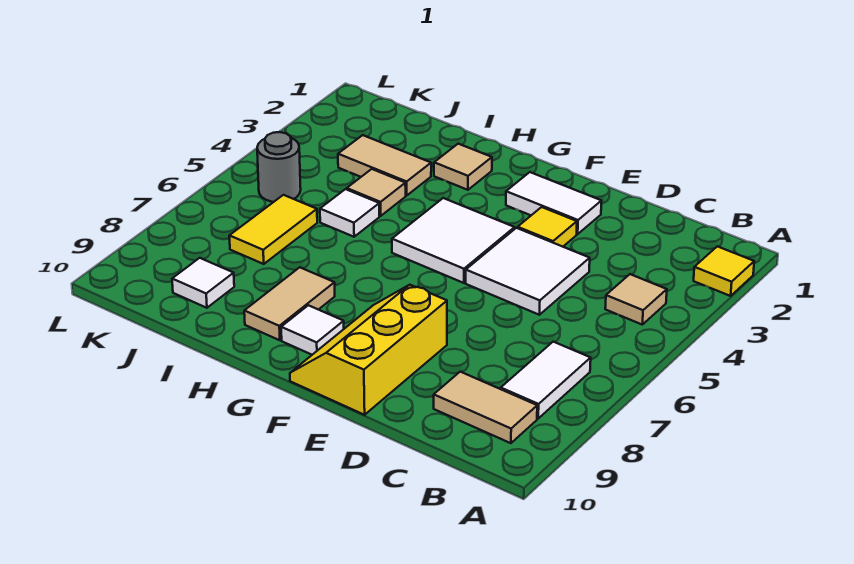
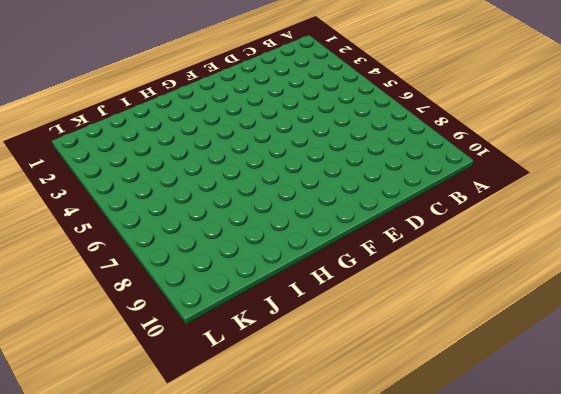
none -> yellow tile A2 level 1
none -> tan tile B4 level 1
none -> white tile B7:B8 level 1

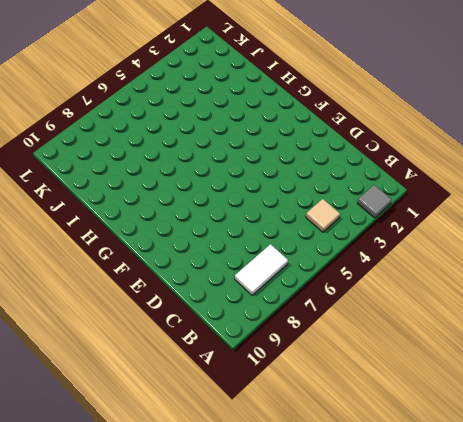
grey tile A2 level 1 -> yellow tile A2 level 1
none -> tan tile B9:C9 level 1
none -> white tile D4:E5 level 1
none -> white tile E2:F2 level 1

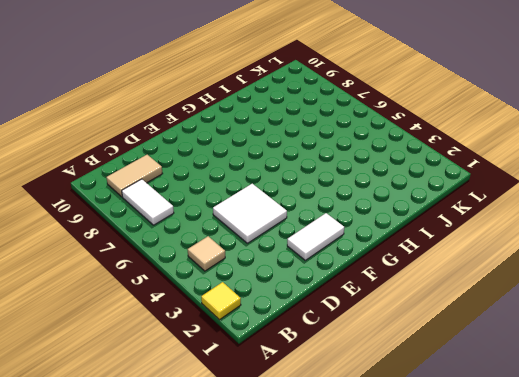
none -> yellow tile E3 level 1
none -> yellow slope E8:F10 level 1 top E
none -> white tile F4:G5 level 1

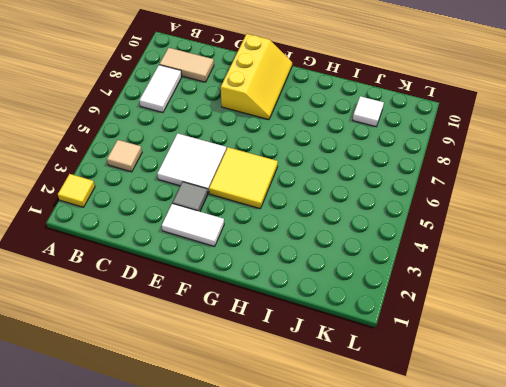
grey tile E3 level 1 -> yellow tile E3 level 1
yellow tile F4:G5 level 1 -> white tile F4:G5 level 1
none -> white tile G9 level 1
none -> tan tile H2 level 1
none -> tan tile H8:H9 level 1

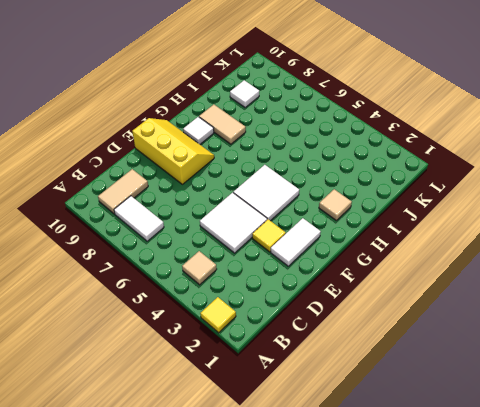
none -> tan tile I3:J3 level 1
none -> tan tile I4 level 1
none -> white tile I5 level 1

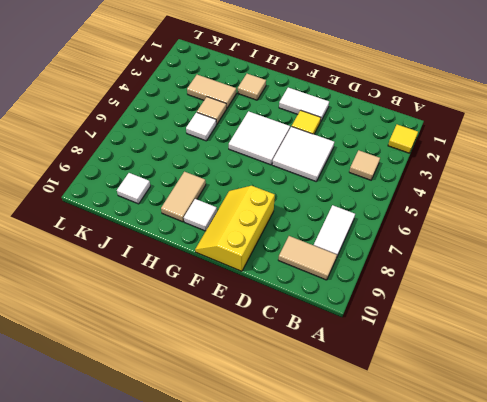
none -> yellow tile J6:J7 level 1
none -> grey round brick K5 level 1

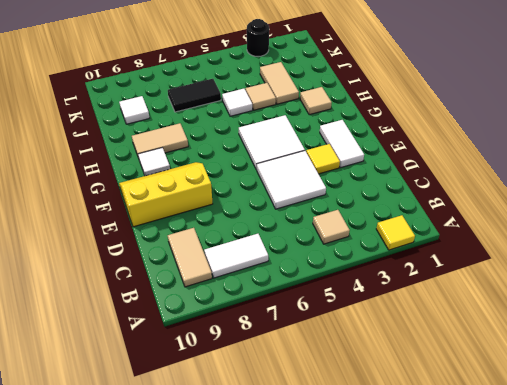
black tile J6:J7 level 1 -> yellow tile J6:J7 level 1
black round brick L3 level 1 -> none
none -> grey round brick K5 level 1

